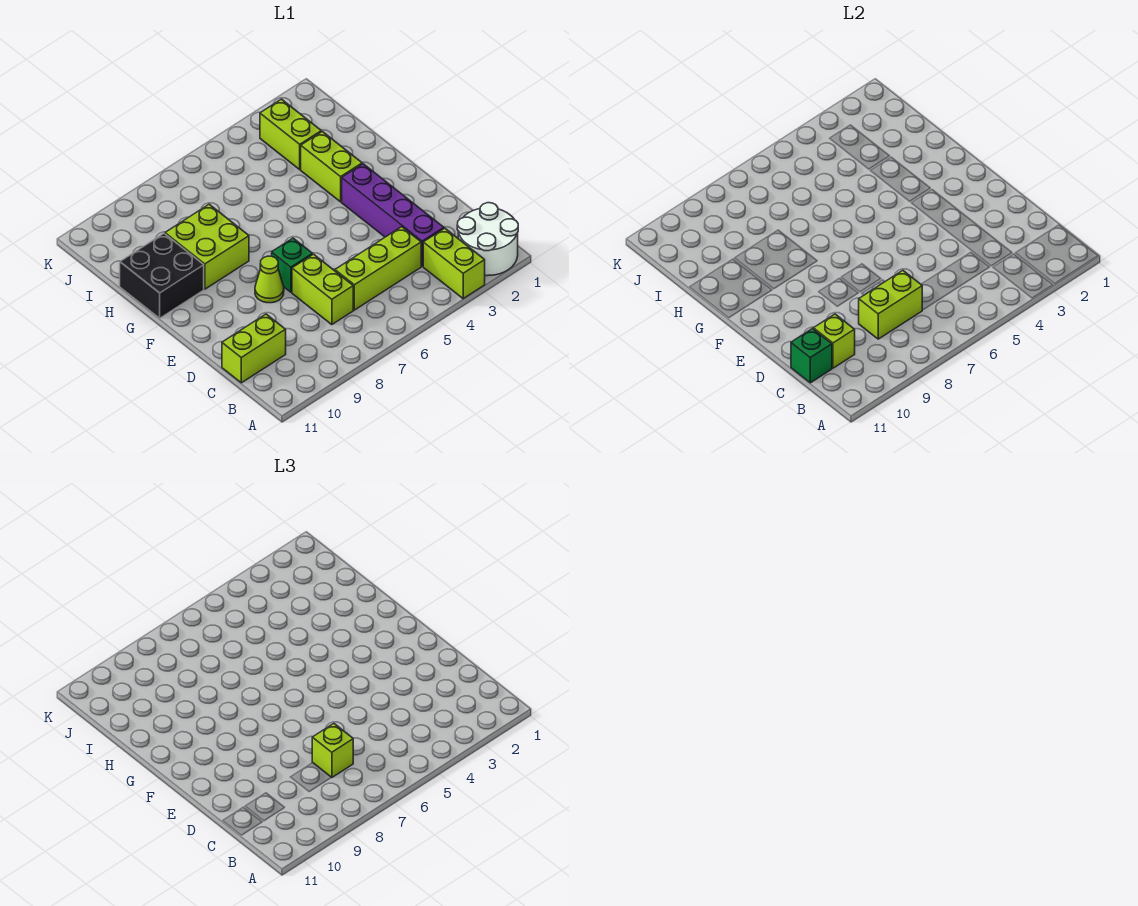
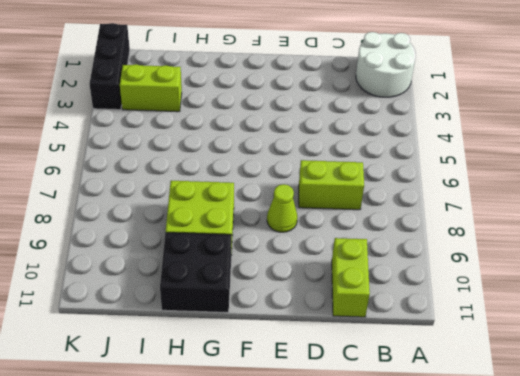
black brick K1:K3 level 1 -> none
none -> lime brick A3:B3 level 1
none -> purple brick C3:F3 level 1
none -> lime brick C4:C6 level 1

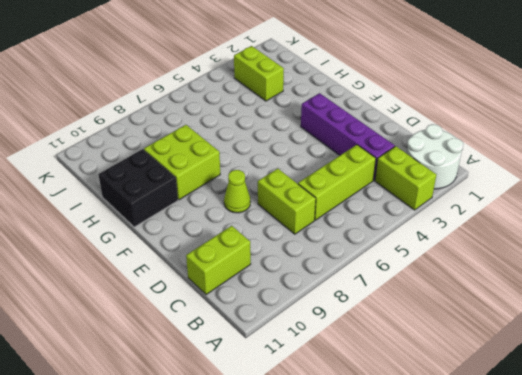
none -> green brick E7 level 1
none -> lime brick G3:H3 level 1
none -> lime brick C7:C8 level 2

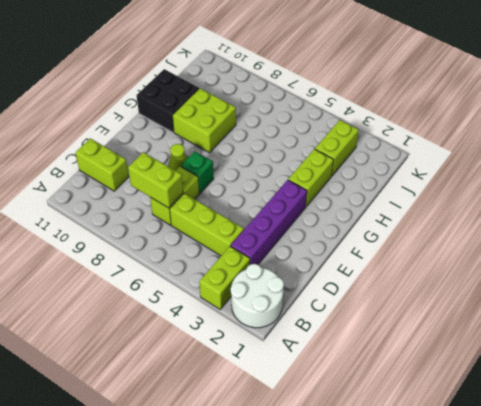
none -> lime brick C10 level 2
none -> green brick C11 level 2
none -> lime brick C7 level 3

